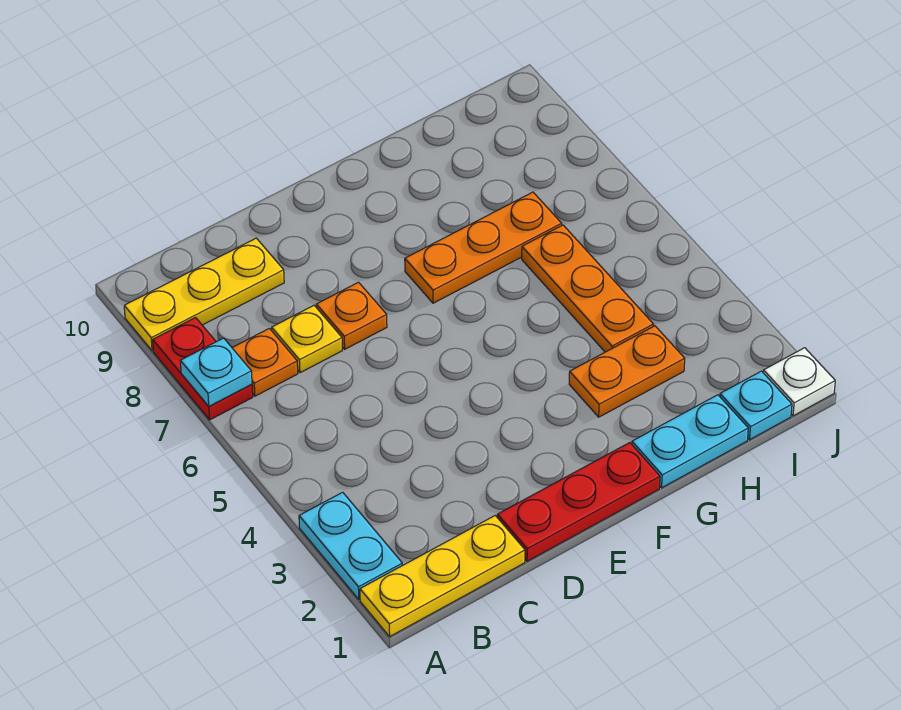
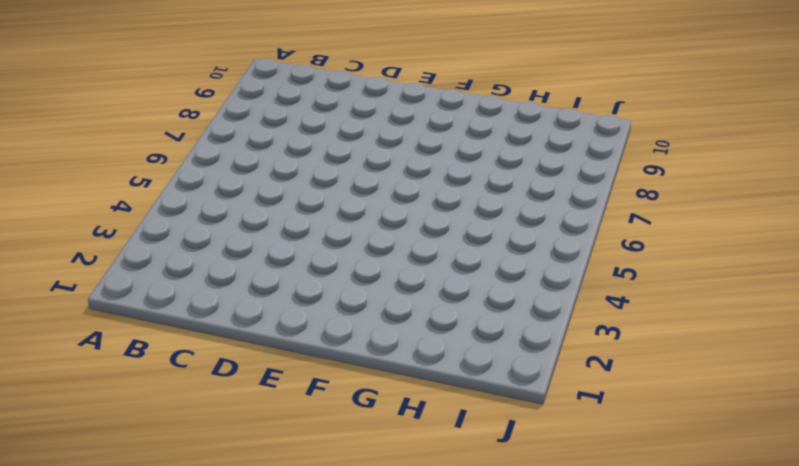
none -> yellow plate A1:C1 level 1
none -> cyan plate A2:A3 level 1
none -> red plate A7:A8 level 1

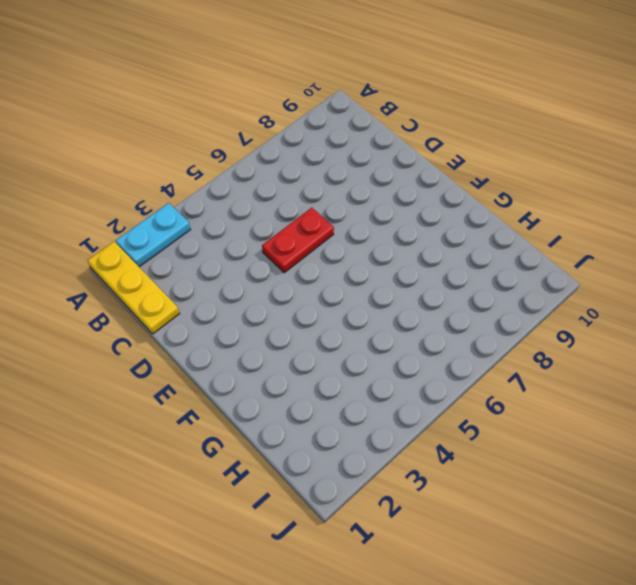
red plate D5:D6 level 1 -> red plate A7:A8 level 1
none -> yellow plate A9:C9 level 1
none -> orange plate B7 level 1
none -> yellow plate C7 level 1

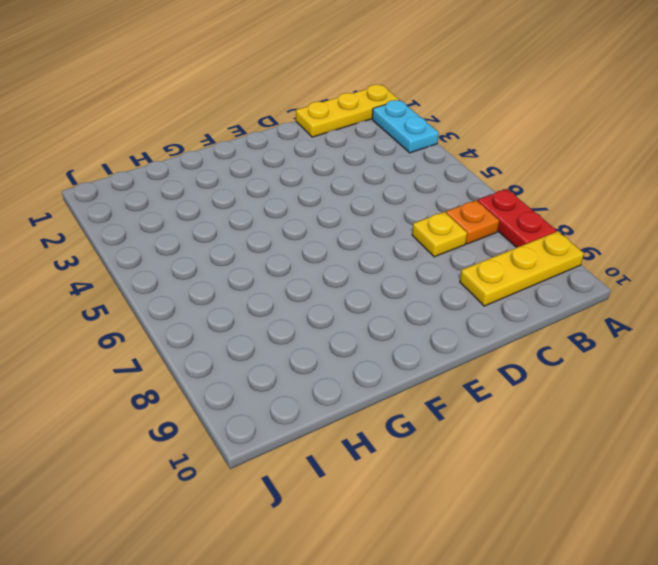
none -> red plate D1:F1 level 1
none -> orange plate D7 level 1
none -> orange plate F7:H7 level 1

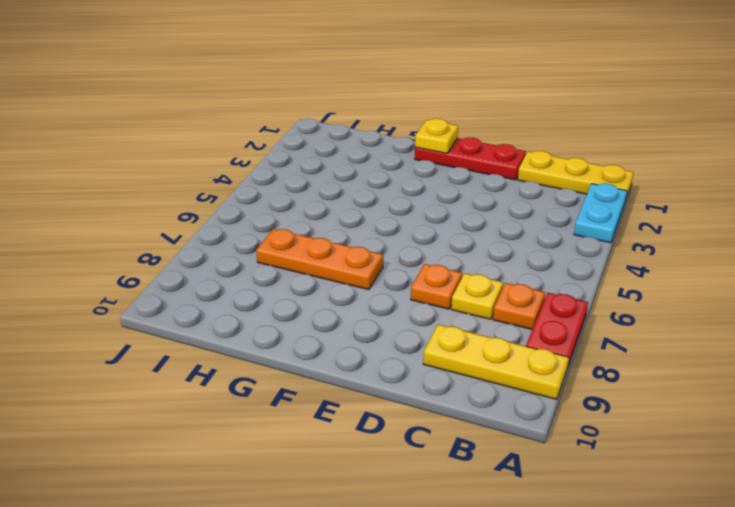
yellow plate F1 level 2 -> none
none -> cyan plate G1:H1 level 1
none -> orange plate G3:H3 level 1
none -> orange plate H4:H6 level 1

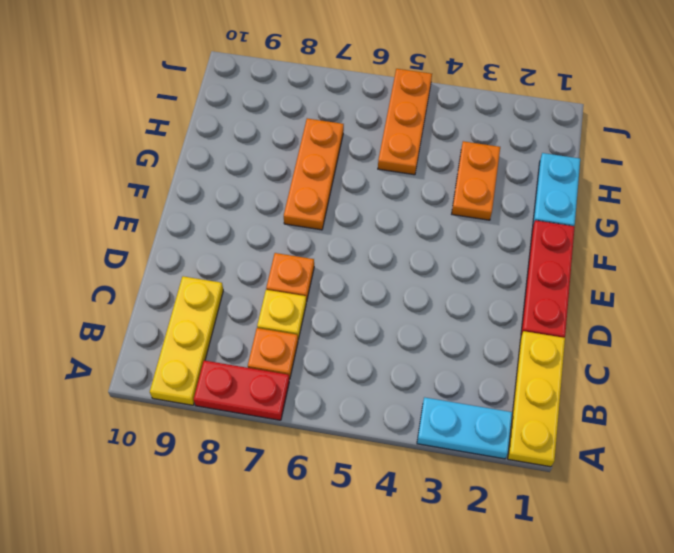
orange plate H5:J5 level 1 -> orange plate H4:H6 level 1
none -> cyan plate I1 level 1
none -> white plate J1 level 1
none -> cyan plate A7 level 2

